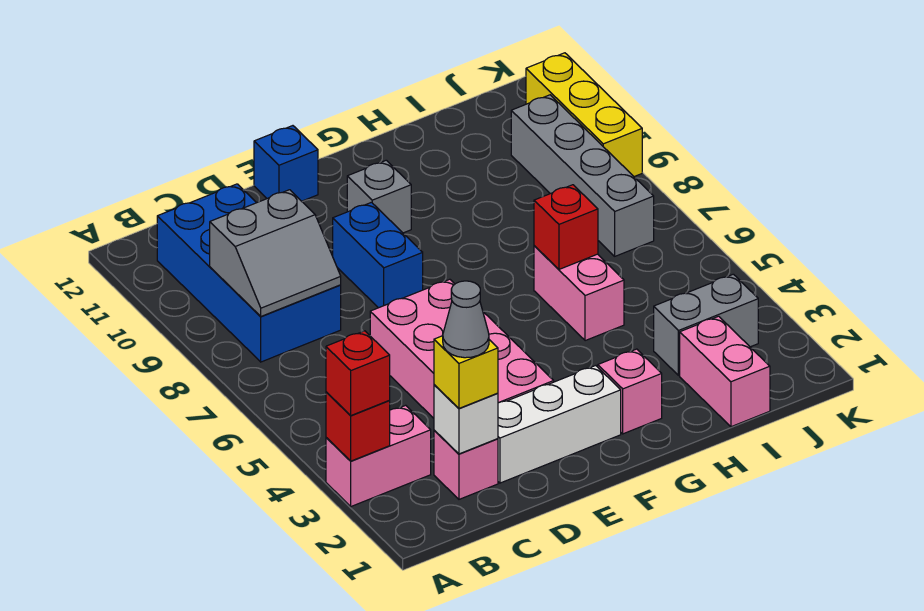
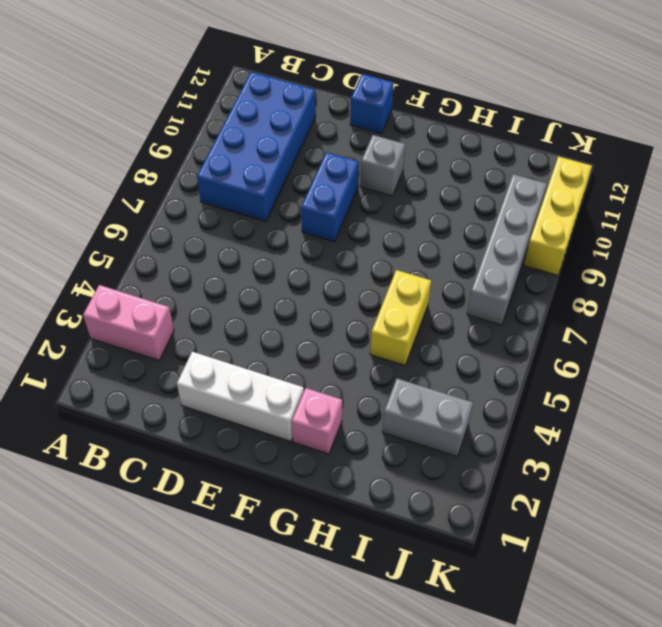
yellow brick H5:H6 level 1 -> pink brick H5:H6 level 1
none -> pink brick C2 level 1
none -> pink brick D3:E6 level 1
none -> pink brick I1:I2 level 1

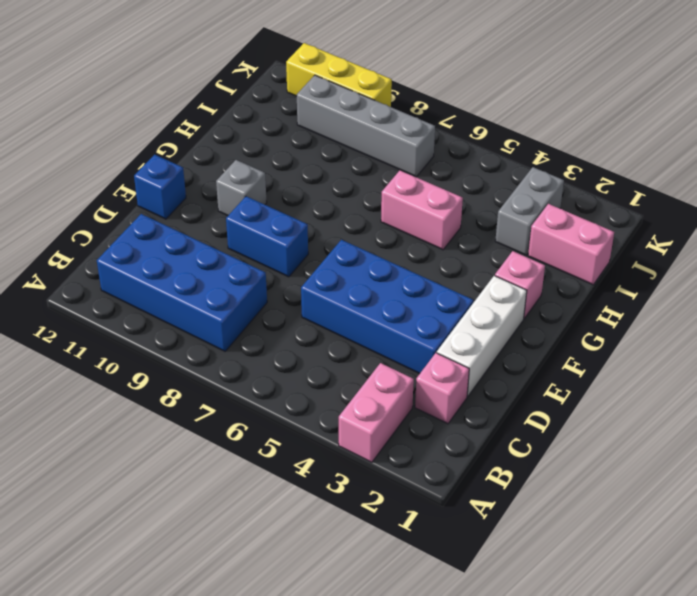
blue brick D3:E6 level 1 -> pink brick D3:E6 level 1
none -> red brick A3 level 2
none -> grey slope B8:C9 level 2 top 9
none -> white brick C2 level 2

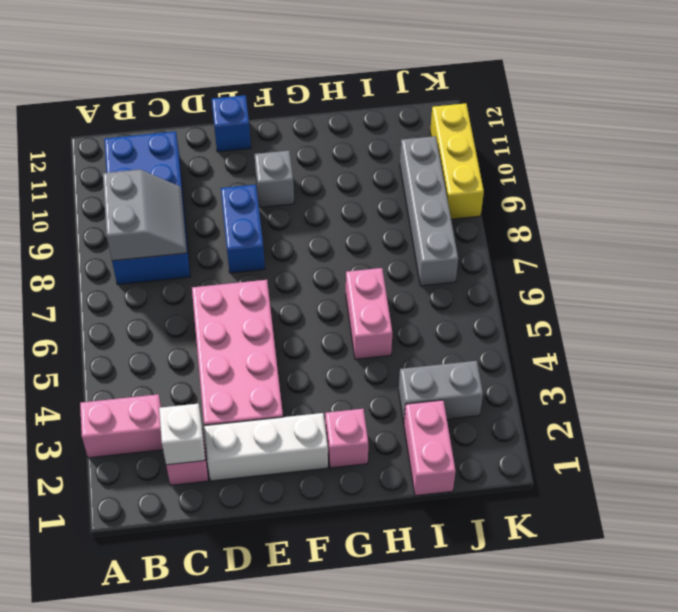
grey slope B8:C9 level 2 top B -> grey slope B8:C9 level 2 top 9
none -> red brick A3 level 2
none -> red brick H6 level 2
none -> red brick A3 level 3

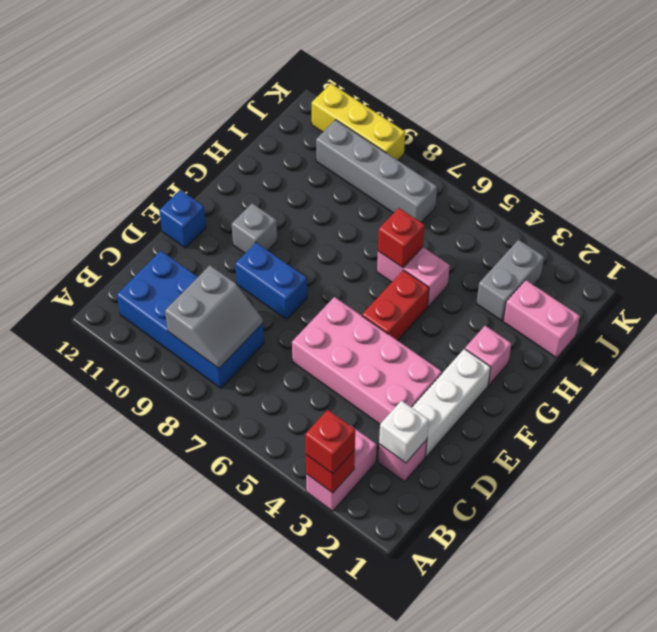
red brick F5:G5 level 1 -> none
none -> yellow brick C2 level 3
none -> grey cone C2 level 4

